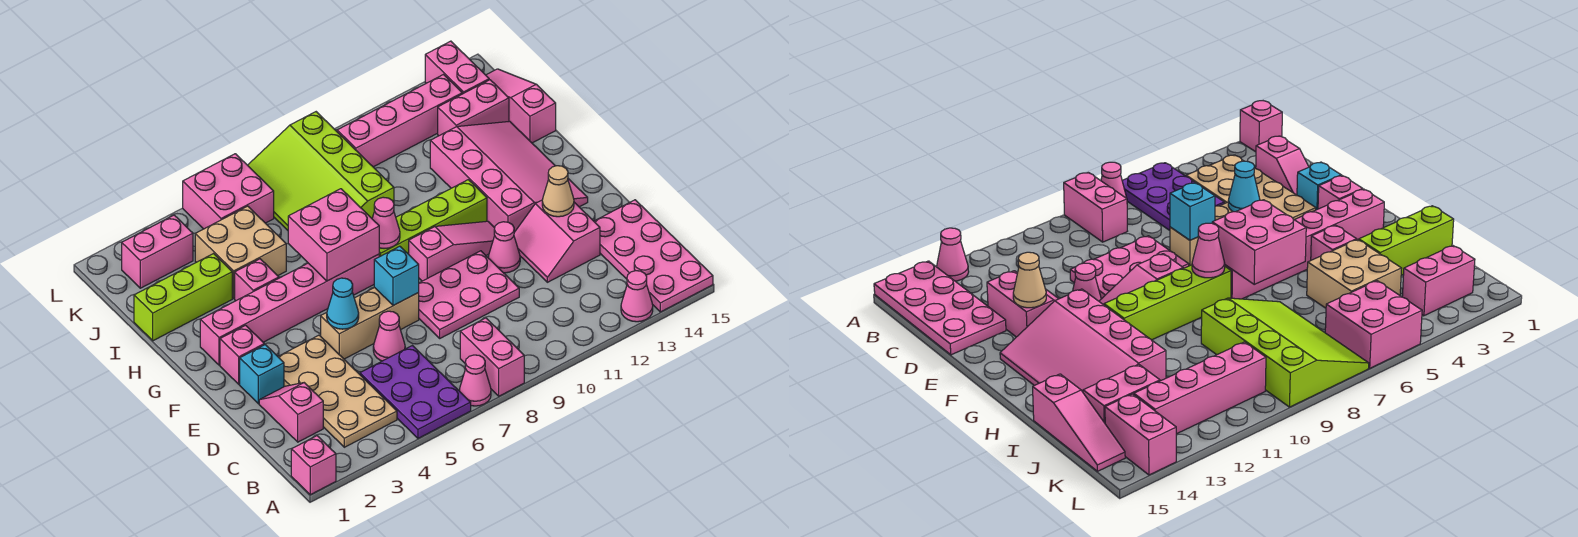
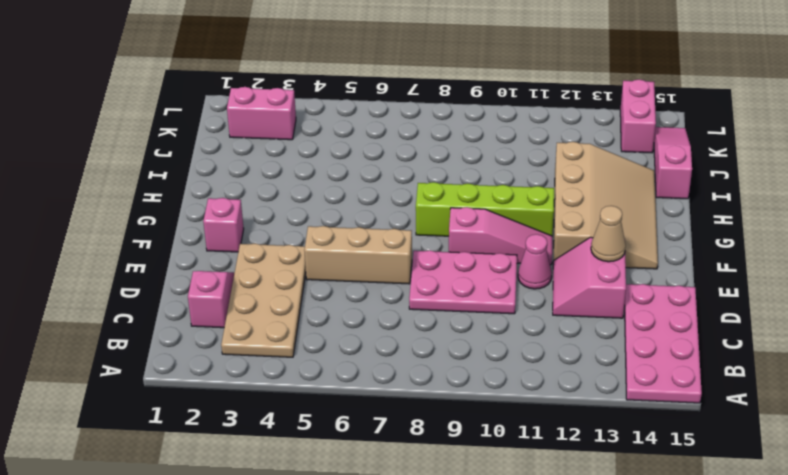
tan slope F12:I14 level 1 top 12 -> pink slope F12:I14 level 1 top 12
none -> pink brick A1 level 1
none -> purple plate A5:C6 level 1
none -> pink cone A7 level 1
none -> pink brick A8:B8 level 1

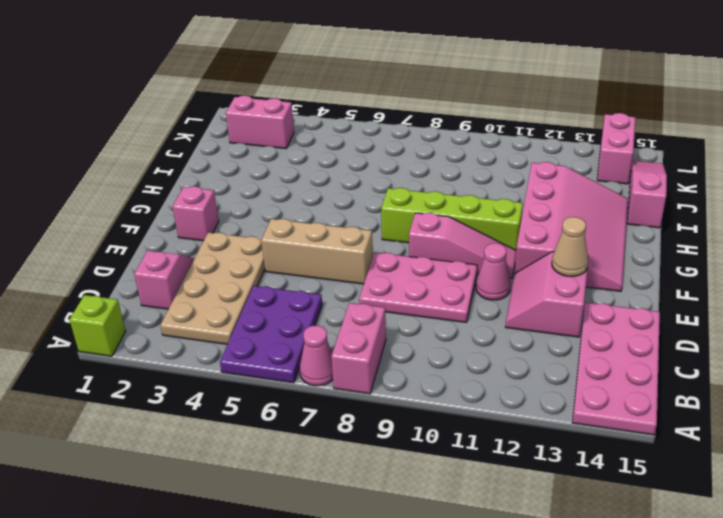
lime brick A1 level 1 -> pink brick A1 level 1
none -> pink cone A13 level 1
none -> pink cone D6 level 1
none -> cyan brick E2 level 1
none -> pink brick G2:G7 level 1

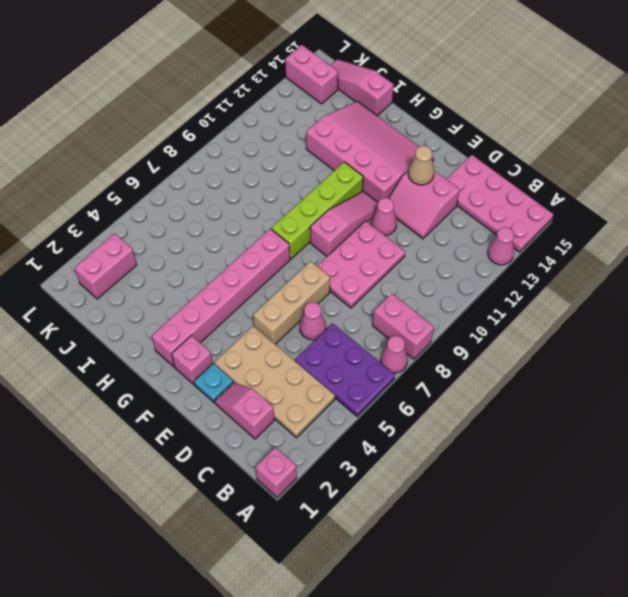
cyan plate E2 level 1 -> cyan brick E2 level 1
none -> pink brick H4 level 1
none -> lime brick I1:I3 level 1
none -> tan brick I4:J5 level 1
none -> lime slope I7:L9 level 1 top 9

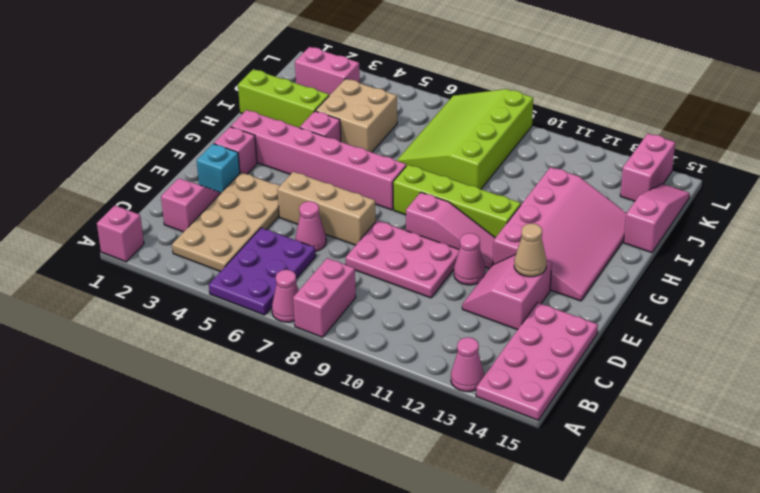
none -> pink brick J13:J14 level 1
none -> pink brick K5:L6 level 1
none -> pink brick K10:K13 level 1
none -> cyan cone E5 level 2

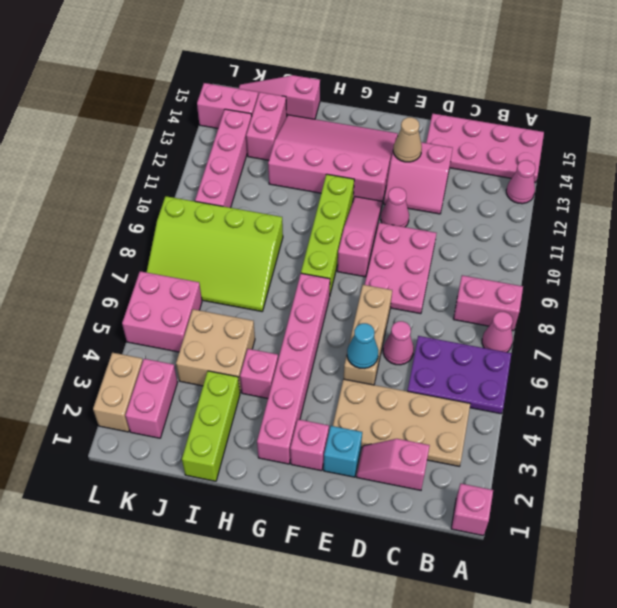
tan brick L2:L3 level 1 -> none
none -> cyan brick E7 level 2
none -> pink brick G6:H7 level 2
none -> pink cone G8 level 2

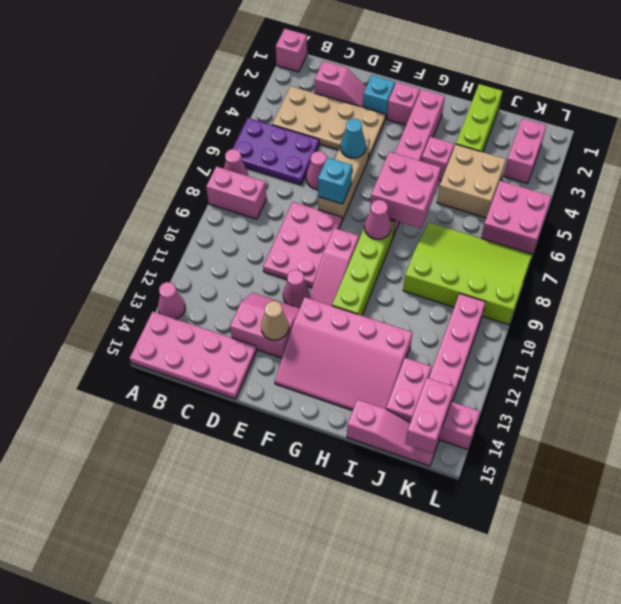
pink brick K14:K15 level 2 -> none

